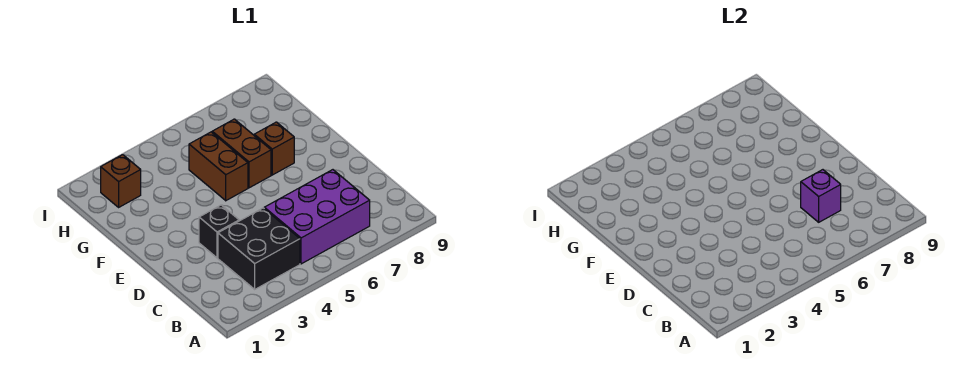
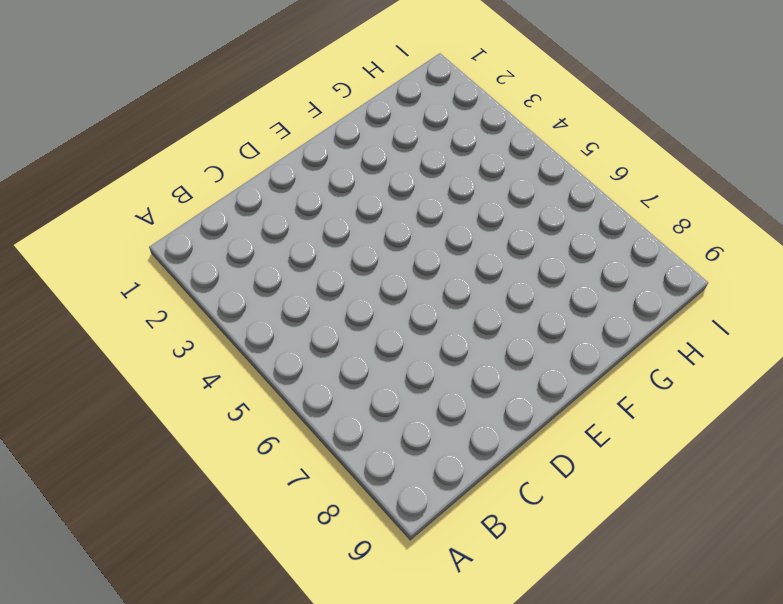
none -> black brick B3:C4 level 1
none -> purple brick B5:C7 level 1

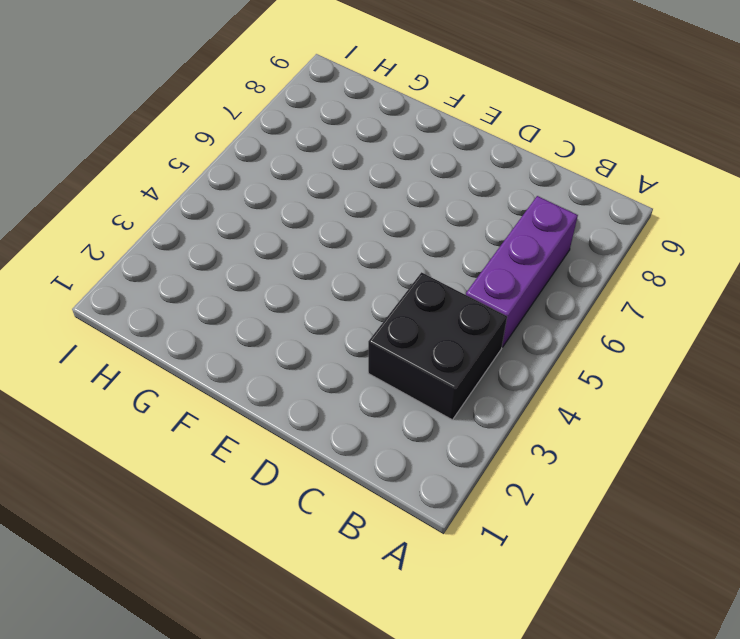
purple brick B5:B7 level 1 -> purple brick B5:C7 level 1
none -> black brick D3 level 1
none -> brown brick F5:G5 level 1

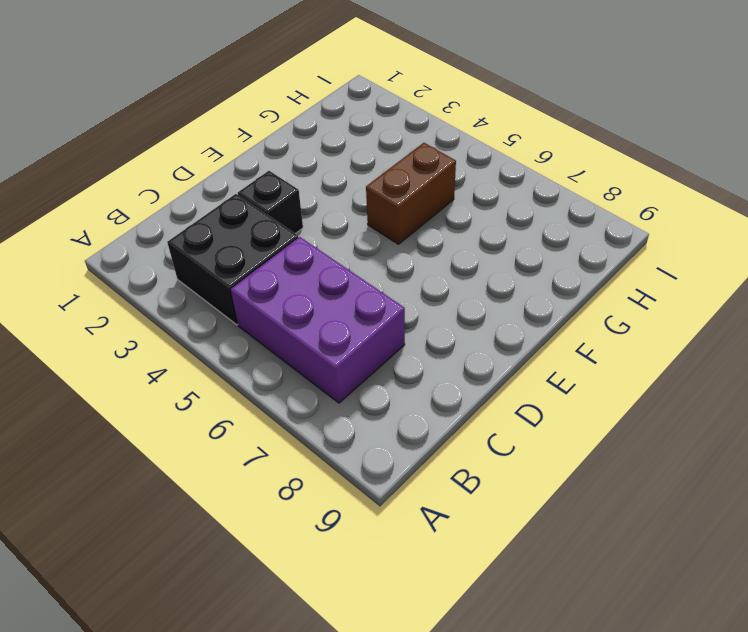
none -> brown brick F6:G6 level 1
none -> brown brick F7 level 1

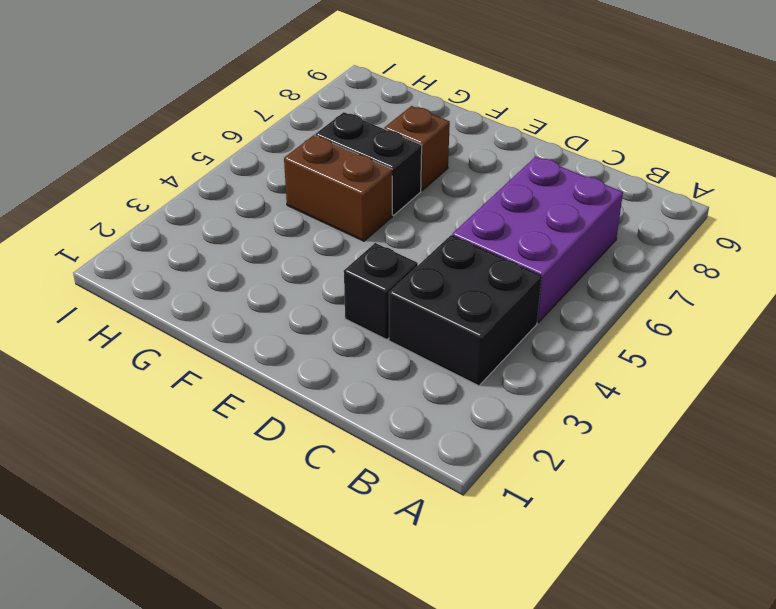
black brick F6:G6 level 1 -> brown brick F6:G6 level 1
none -> brown brick H2 level 1
none -> purple brick C7 level 2

